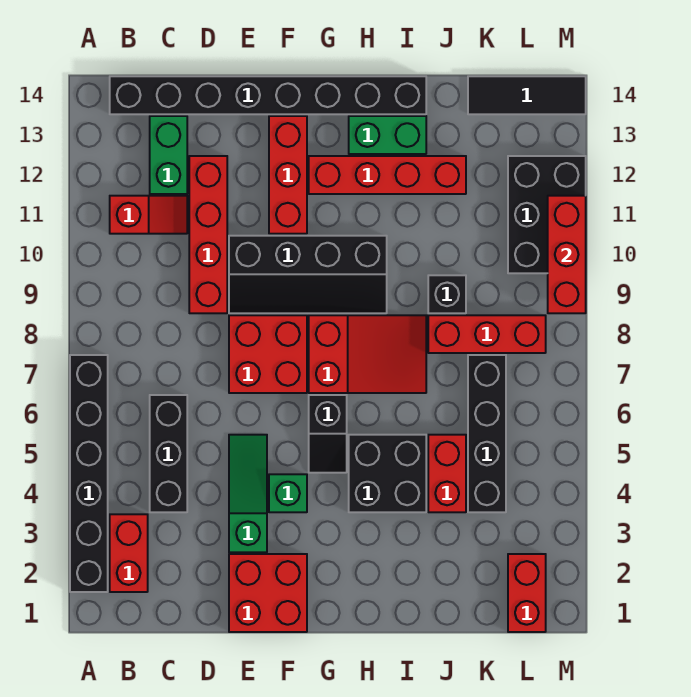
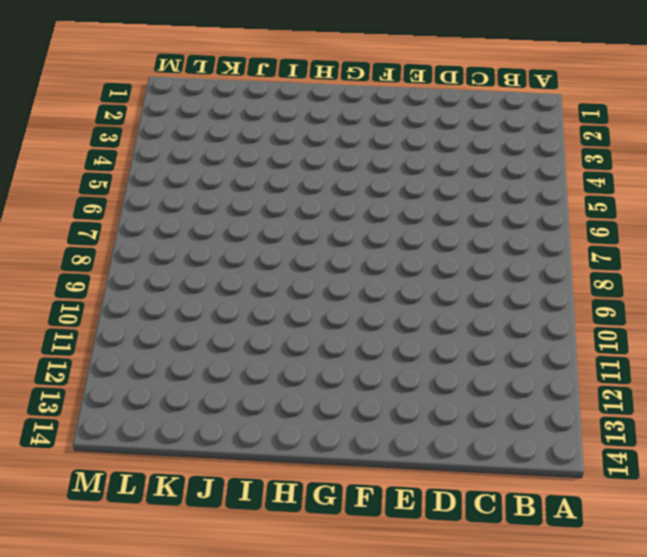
none -> black brick A2:A7 level 1
none -> red brick B2:B3 level 1
none -> red slope B11:C11 level 1 top B

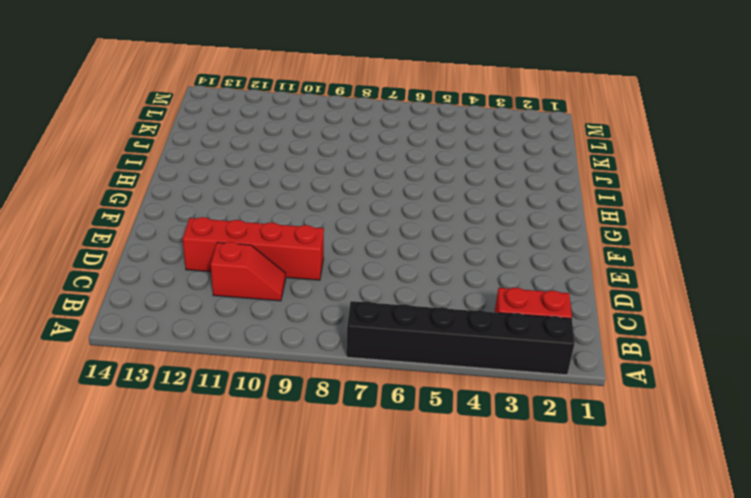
red slope C10:C11 level 1 top 11 -> red slope B11:C11 level 1 top B
none -> black brick B14:I14 level 1
none -> black brick C4:C6 level 1
none -> green brick C12:C13 level 1

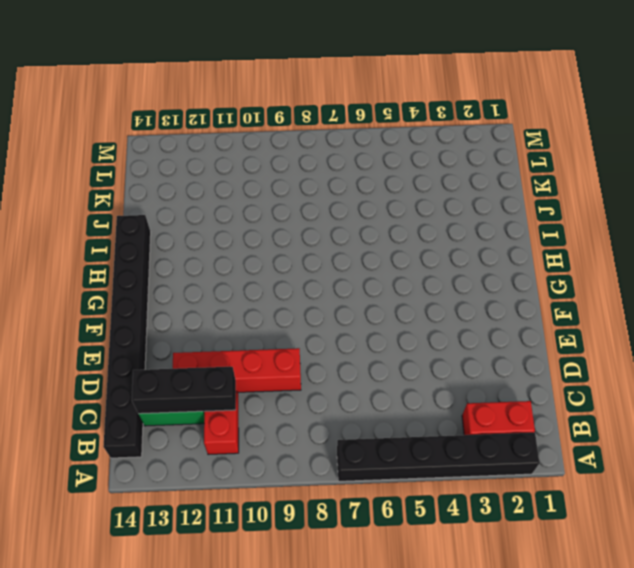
black brick C11:C13 level 2 -> black brick C4:C6 level 1
none -> red brick E1:F2 level 1
none -> green slope E3:E5 level 1 top 3
none -> red brick E7:F8 level 1

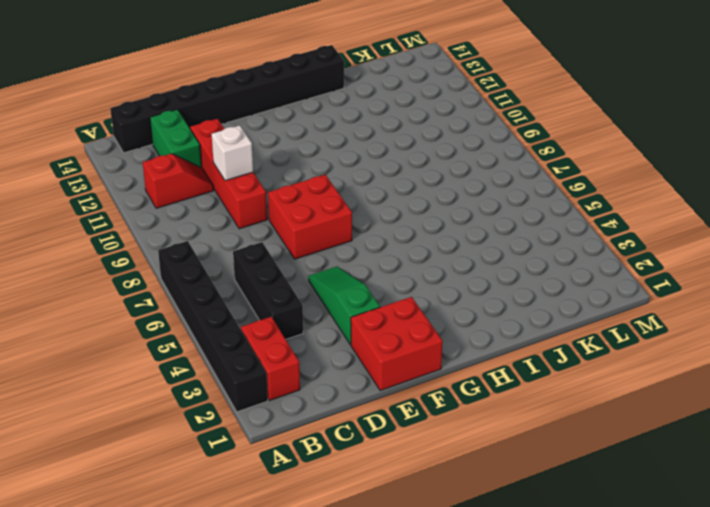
white brick D10 level 2 -> none
none -> black slope E9:H10 level 1 top 10
none -> green brick F4 level 1
none -> red brick F11:F13 level 1

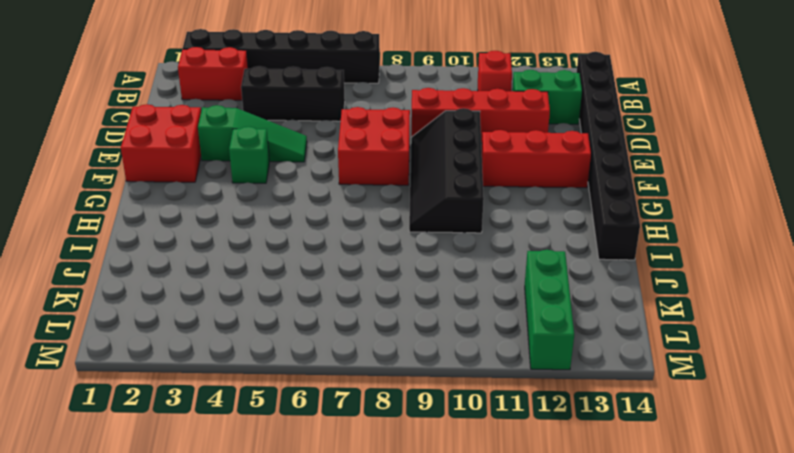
green brick K12:M12 level 1 -> black brick L10:M12 level 1
none -> black slope G5:G6 level 1 top 6
none -> red slope G7:I8 level 1 top G
none -> red brick G12:J12 level 1

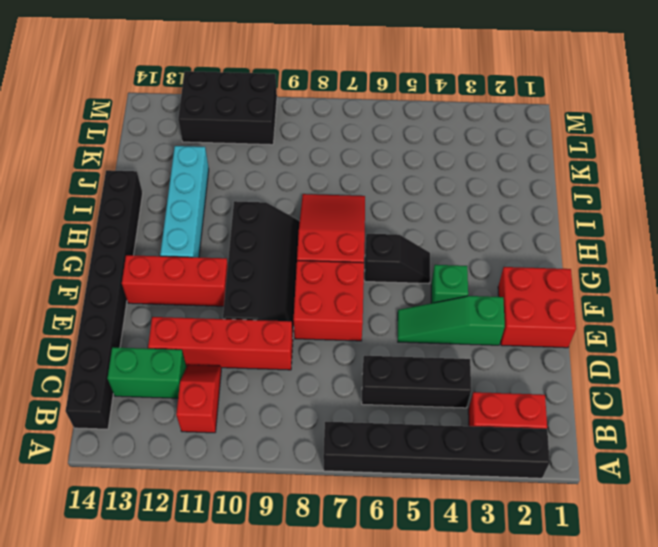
cyan brick G12:J12 level 1 -> red brick G12:J12 level 1
none -> black brick H4:I5 level 1
none -> green brick H13:I13 level 1
none -> red brick J4:J5 level 1

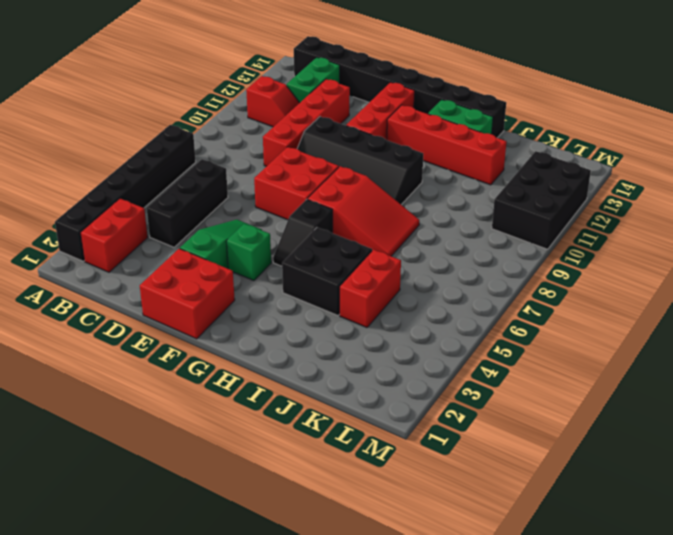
none -> red brick J8:L8 level 1
none -> black brick J9 level 1
none -> black brick K4:K7 level 1

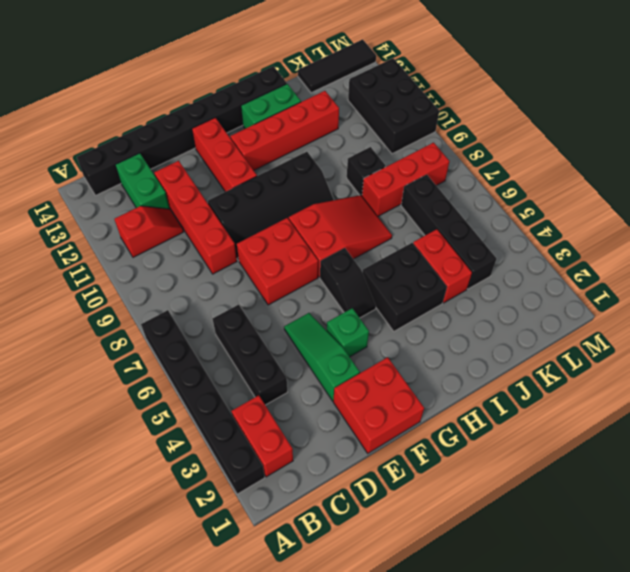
none -> red brick L1:L2 level 1
none -> red brick M9:M11 level 2

